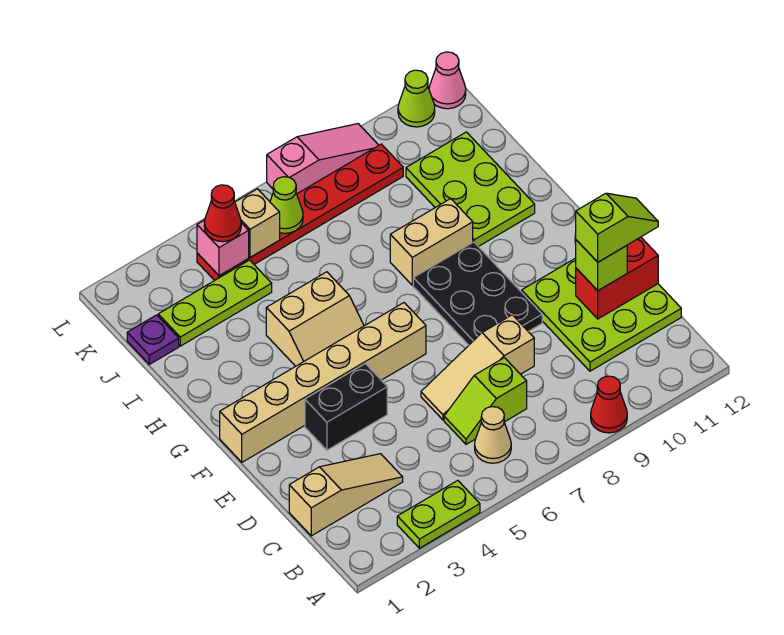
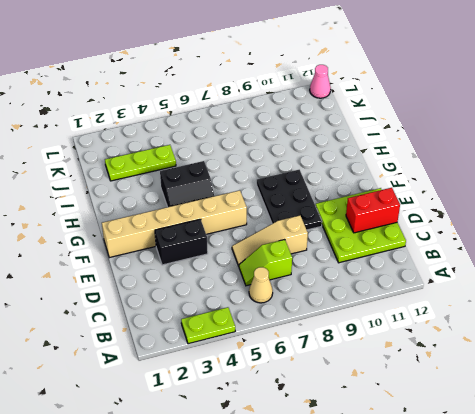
black slope G4:H5 level 1 top H -> tan slope G4:H5 level 1 top H
none -> red cone A9 level 1
none -> tan slope C1:C3 level 1 top 1
none -> tan brick H8:H9 level 1

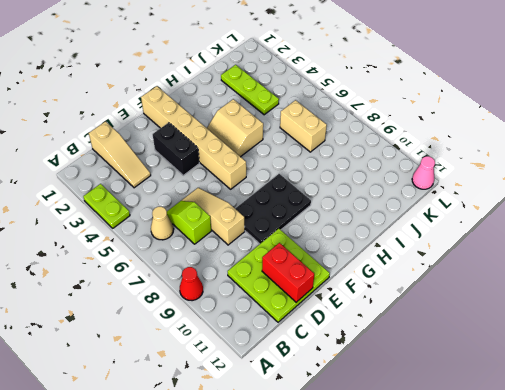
tan brick J6:J7 level 1 -> tan brick H8:H9 level 1
none -> lime plate H10:J11 level 1
none -> purple plate J1 level 1
none -> red plate K4:K9 level 1

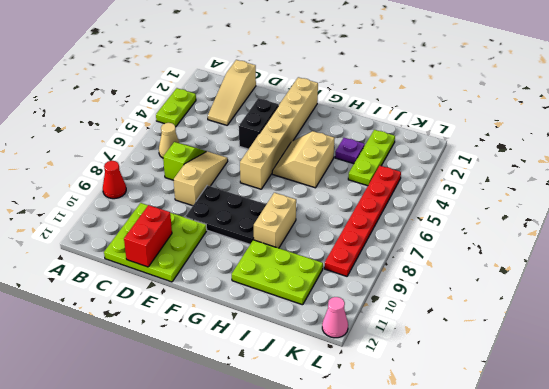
purple plate I3 level 1 -> purple plate J1 level 1
none -> pink slope L7:L9 level 1 top 7
none -> lime cone L11 level 1
none -> pink brick K4 level 2

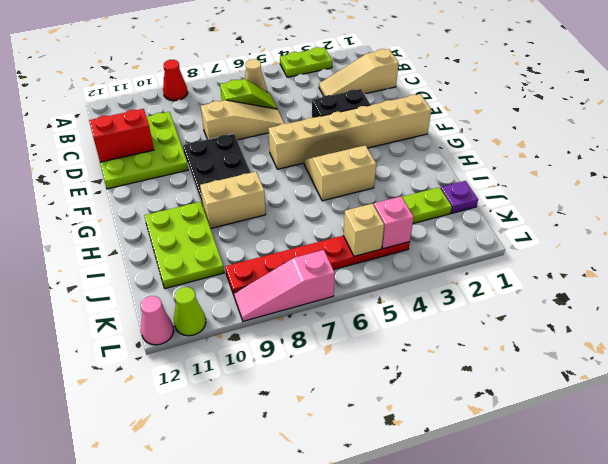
none -> lime cone K6 level 2
none -> lime brick D11 level 3
none -> red cone K4 level 3

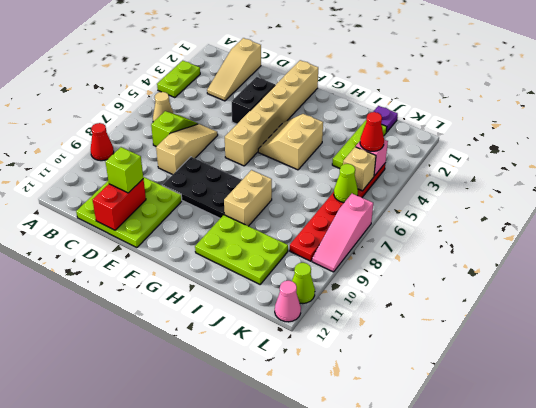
none -> lime slope D11:D12 level 4 top 11

